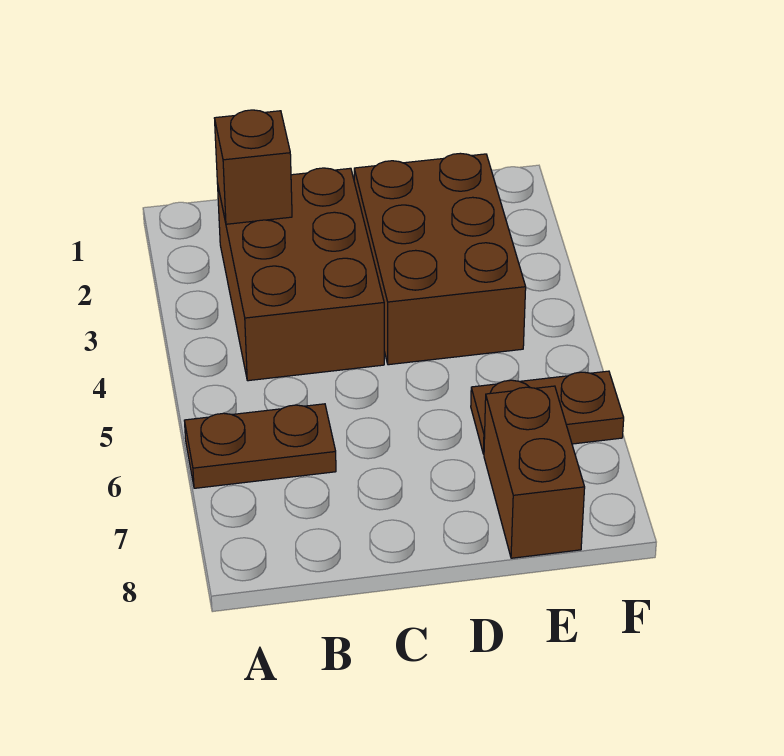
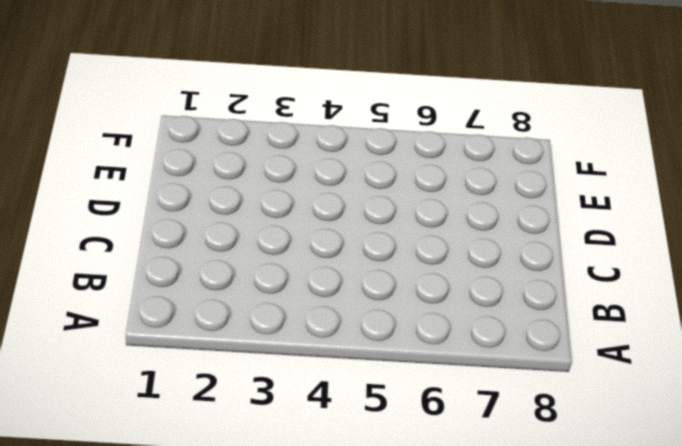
none -> brown plate A6:B6 level 1
none -> brown brick B2:C4 level 1

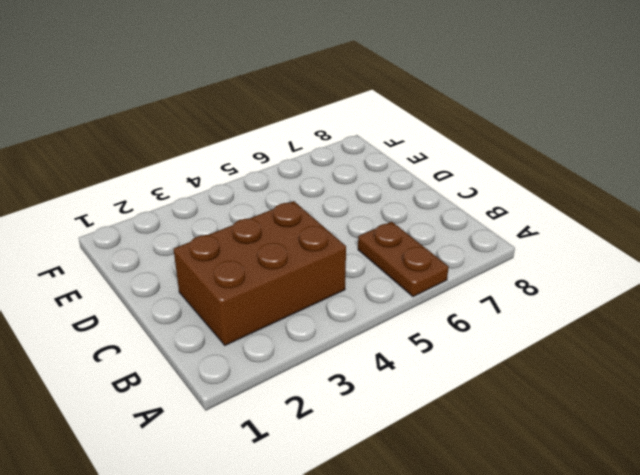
none -> brown brick D2:E4 level 1
none -> brown plate E6:F6 level 1

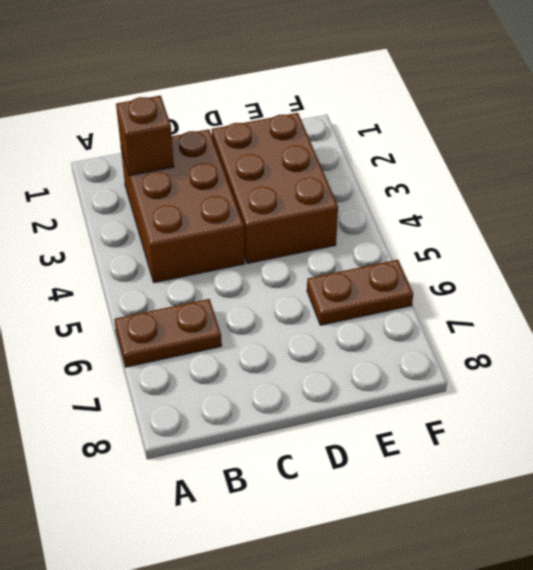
none -> brown brick E7:E8 level 1

